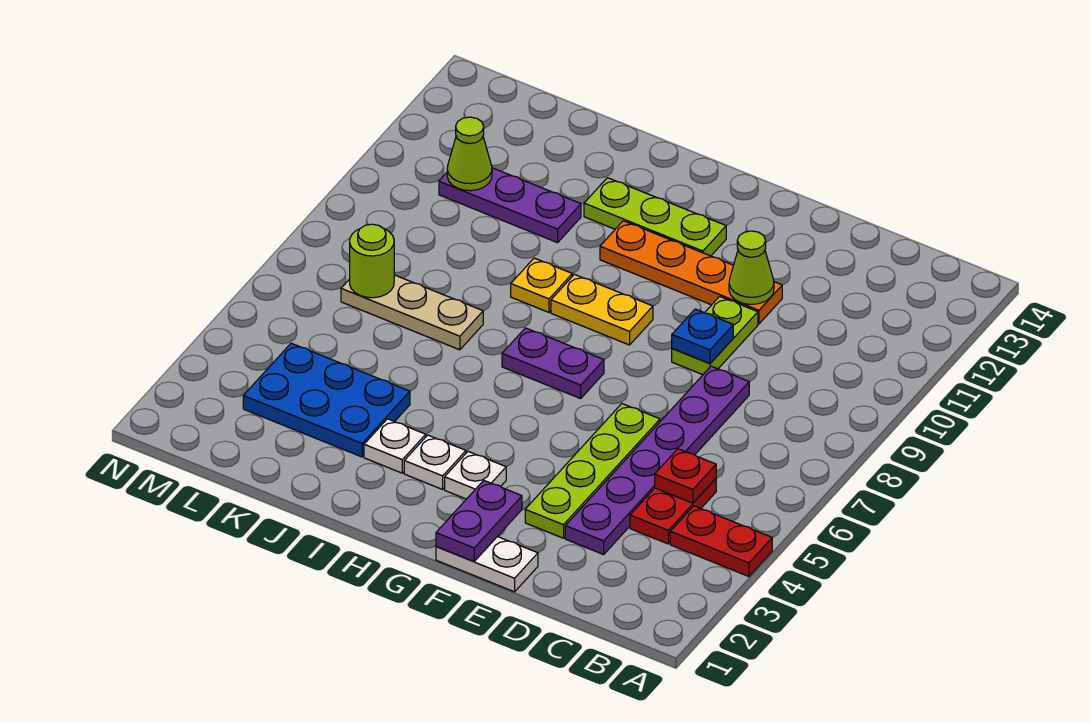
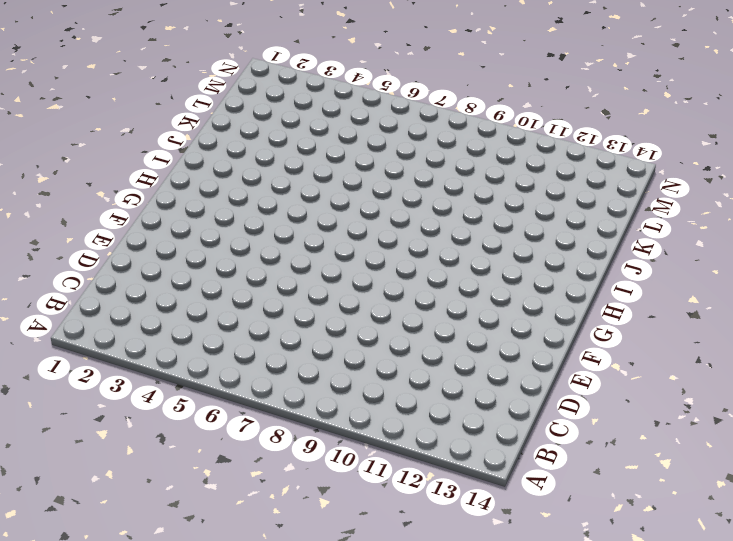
none -> red plate A4:B4 level 1
none -> red plate C4:C5 level 1
none -> purple plate D3:D8 level 1

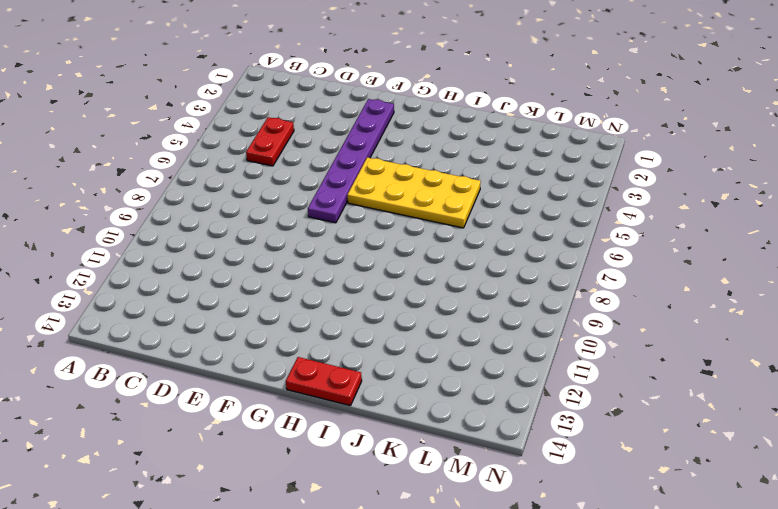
purple plate F2:F7 level 1 -> purple plate D3:D8 level 1
yellow plate G5:J6 level 1 -> none
red plate H14:I14 level 1 -> red plate A4:B4 level 1
none -> white plate E1:F1 level 1
none -> lime plate E3:E6 level 1
none -> lime plate E9:E10 level 1

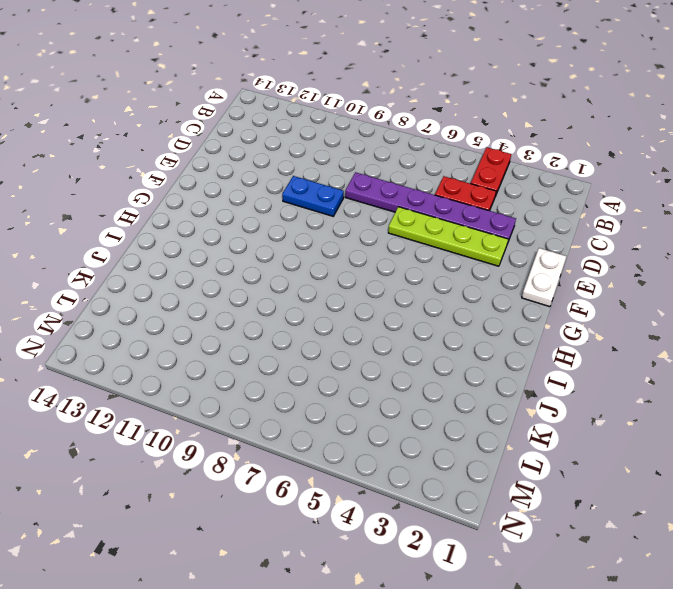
blue plate E9:E10 level 1 -> lime plate E9:E10 level 1
none -> orange plate E11:H11 level 1
none -> white plate G3 level 1
none -> purple plate G7:H7 level 1

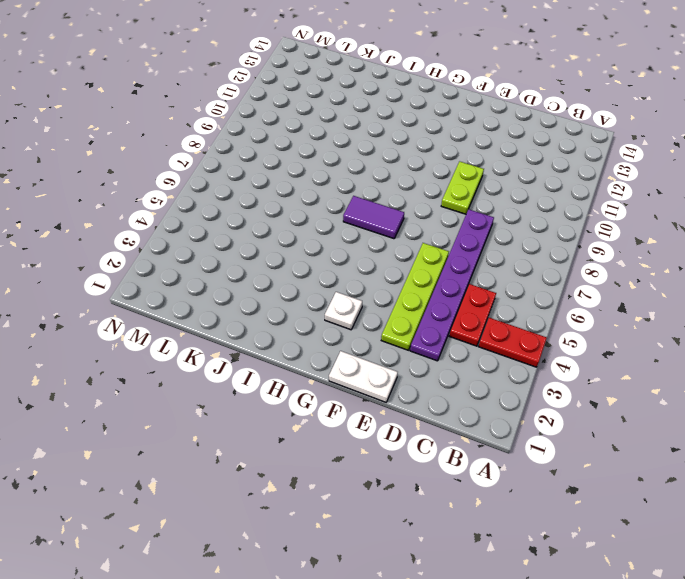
purple tile G7:H7 level 1 -> purple plate G7:H7 level 1
none -> orange plate E11:H11 level 1
none -> yellow plate G9:H9 level 1
none -> lime plate G12:I12 level 1

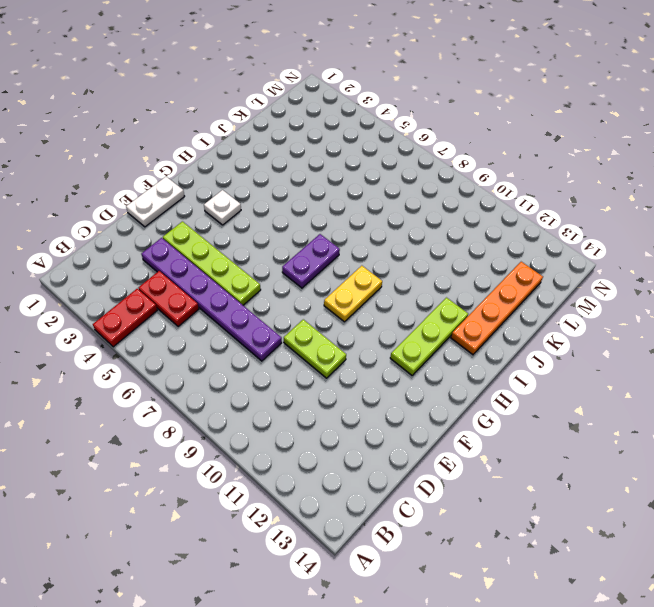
orange plate I13:L13 level 1 -> orange plate E11:H11 level 1
none -> white plate H3 level 1
none -> white plate I3 level 1
none -> yellow plate I9 level 1

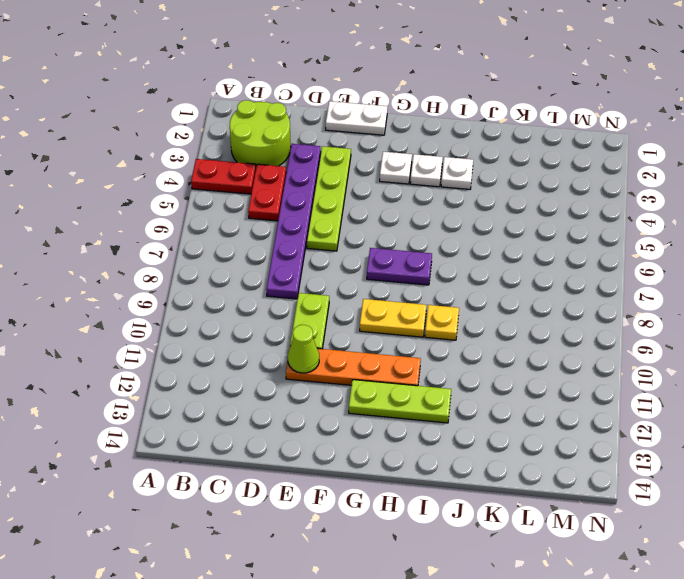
lime round brick B2:C3 level 1 -> none
none -> blue plate J3:L4 level 1
none -> tan plate J7:L7 level 1
none -> purple plate J11:L11 level 1

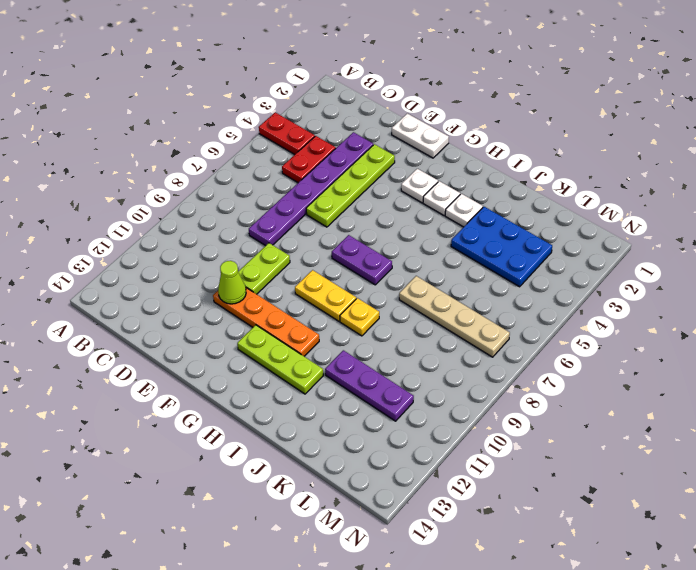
tan plate J7:M7 level 1 -> tan plate J7:L7 level 1
none -> red plate C5 level 2
none -> blue plate E9 level 2
none -> purple plate F1:F2 level 2

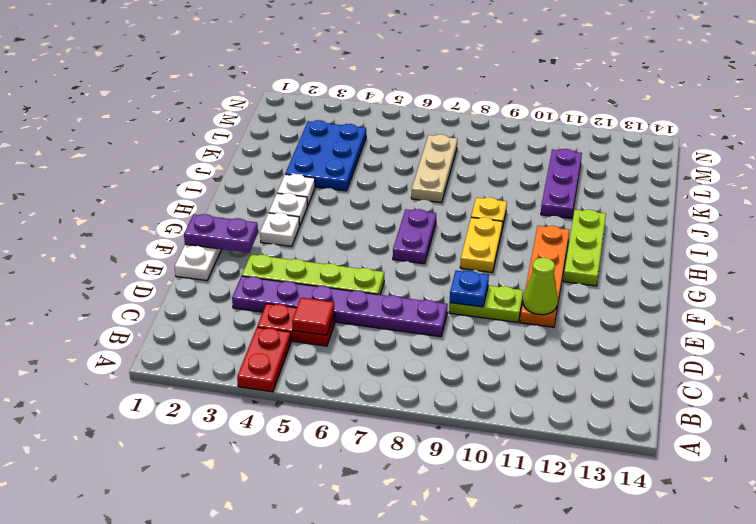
red tile C5 level 2 -> red plate C5 level 2
none -> lime round brick L7 level 2
none -> lime cone L11 level 2

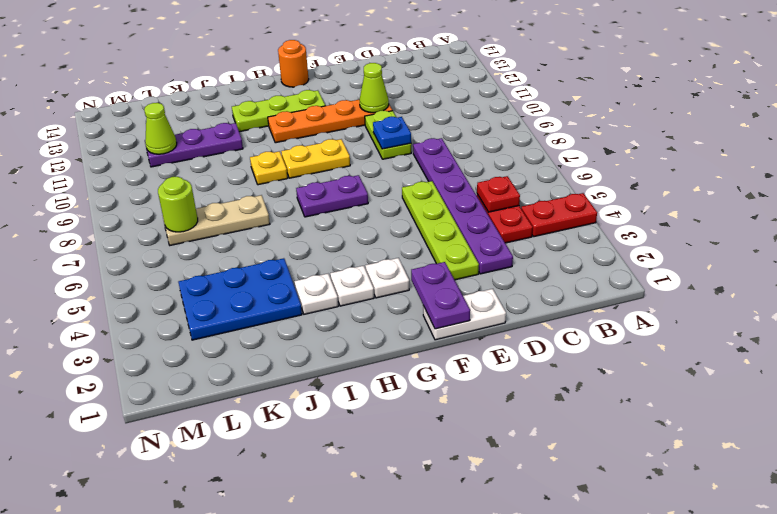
orange round brick G14 level 1 -> none

